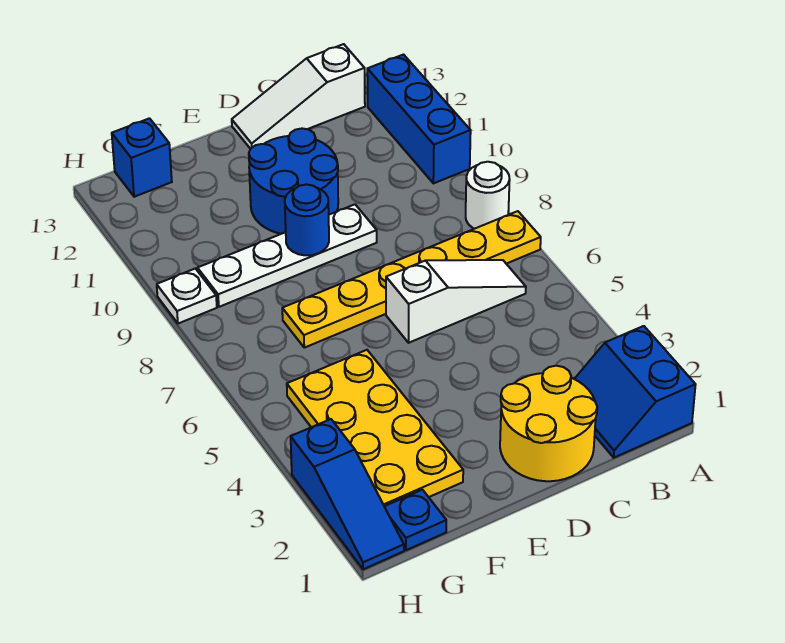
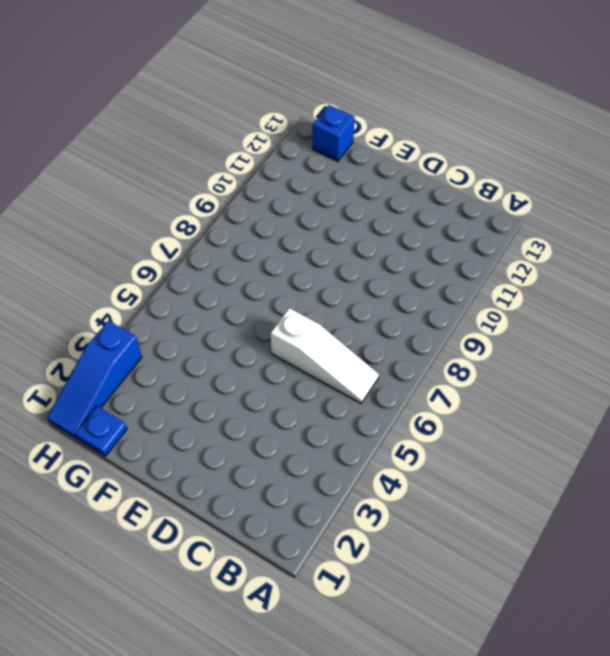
none -> blue slope A1:B2 level 1 top A
none -> yellow plate A7:F7 level 1
none -> white round brick A8 level 1

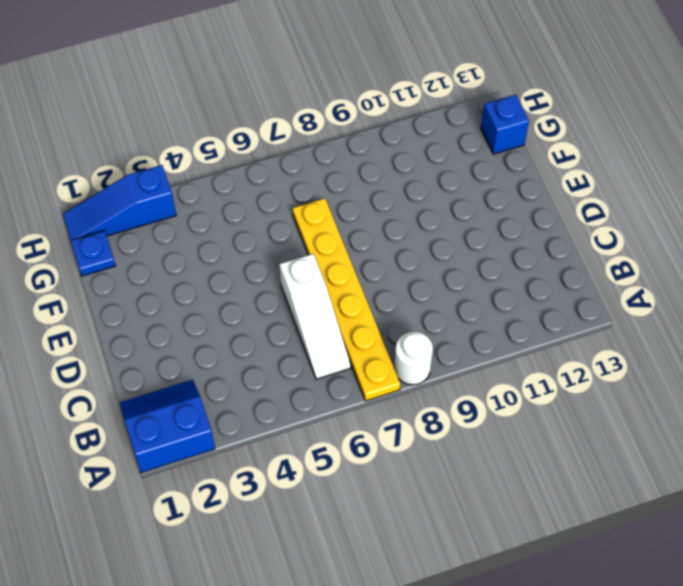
none -> blue brick A10:A12 level 1
none -> white slope B13:D13 level 1 top B
none -> yellow round brick C1:D2 level 1

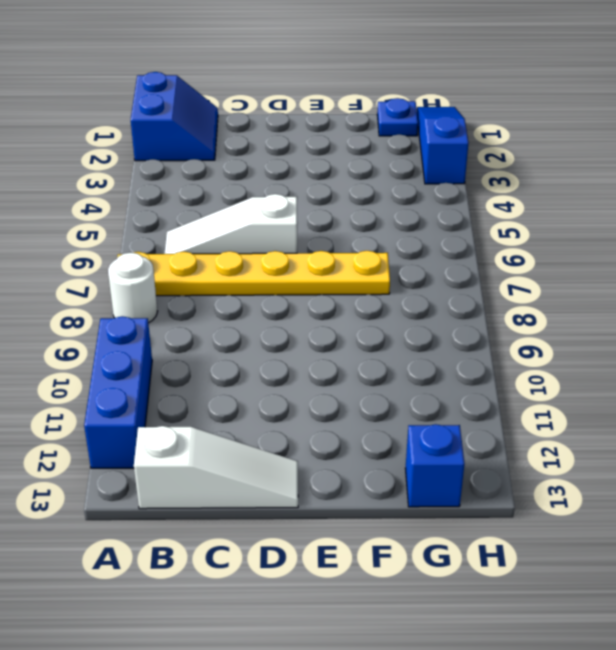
none -> yellow round brick C1:D2 level 1
none -> white plate D9:G9 level 1
none -> blue round brick D10:E11 level 1

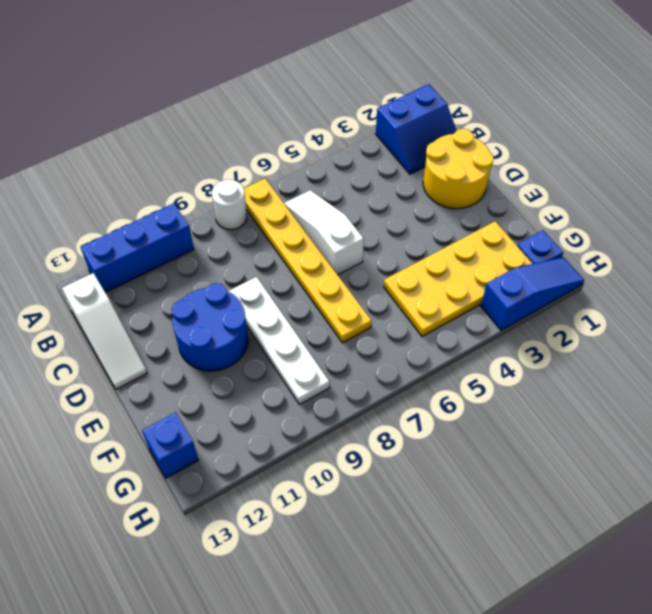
none -> white plate H9 level 1
none -> blue round brick E9 level 2

